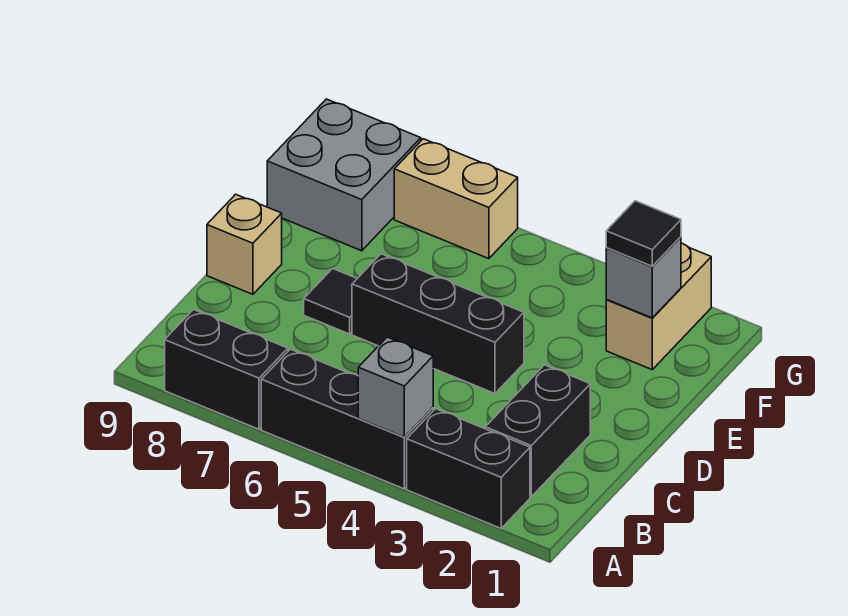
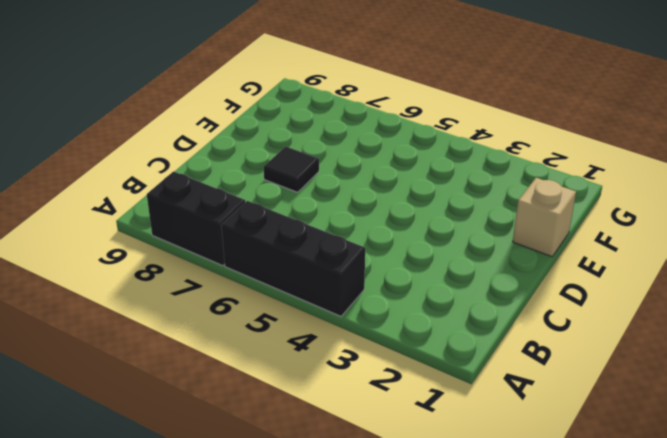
tan brick E1 level 1 -> tan brick D9 level 1
none -> black brick A2:A3 level 1
none -> black brick B2:C2 level 1
none -> black brick D4:D6 level 1

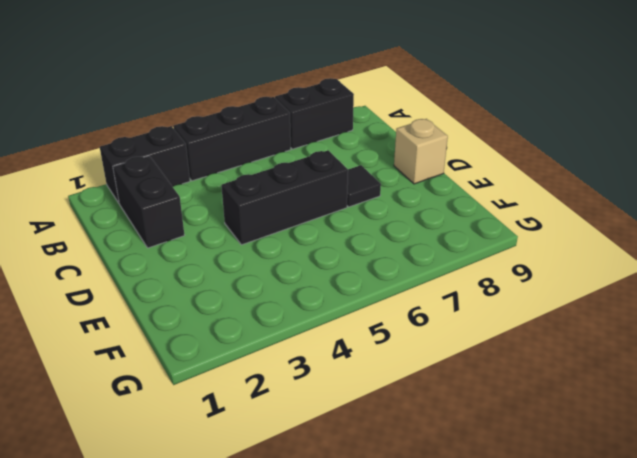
none -> tan brick F2:G2 level 1
none -> grey brick F8:G9 level 1
none -> tan brick G6:G7 level 1

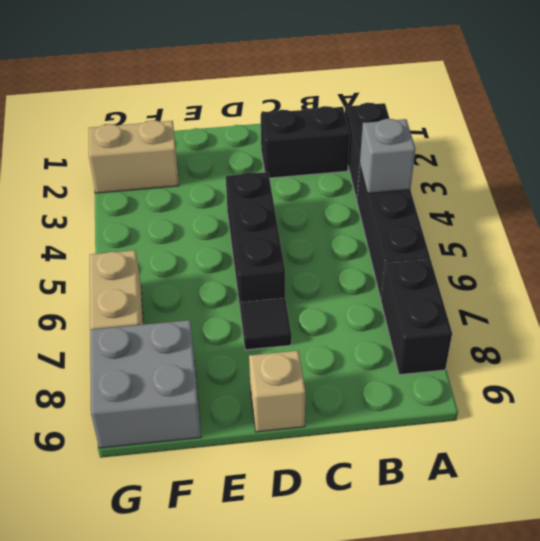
none -> grey brick F2 level 2
none -> black tile F2 level 3

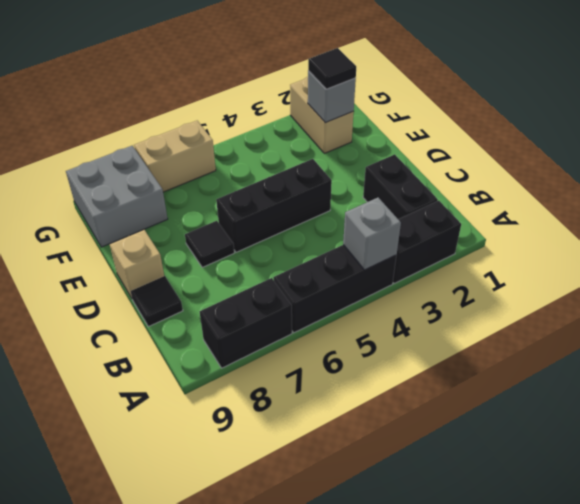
black tile C9 level 1 -> none

